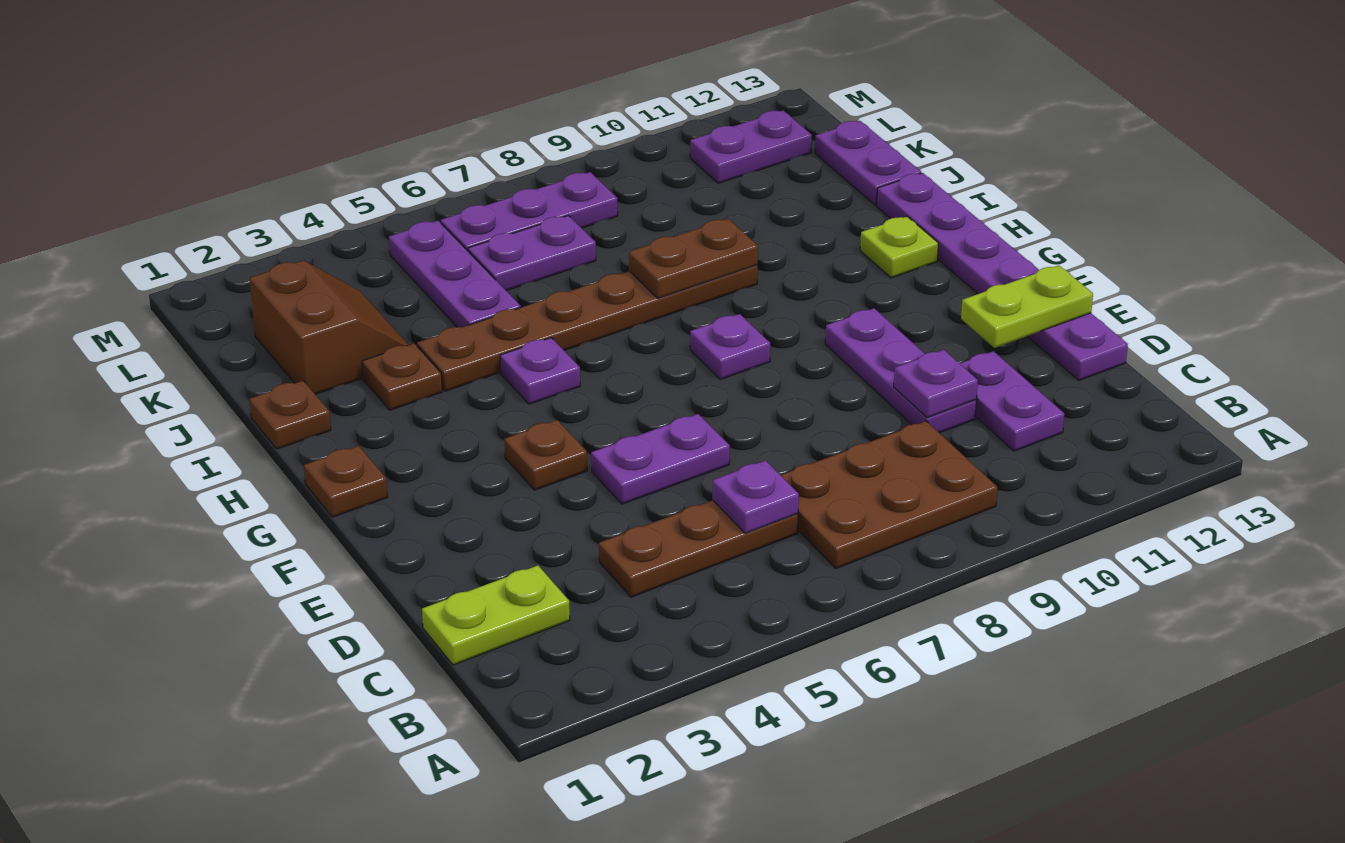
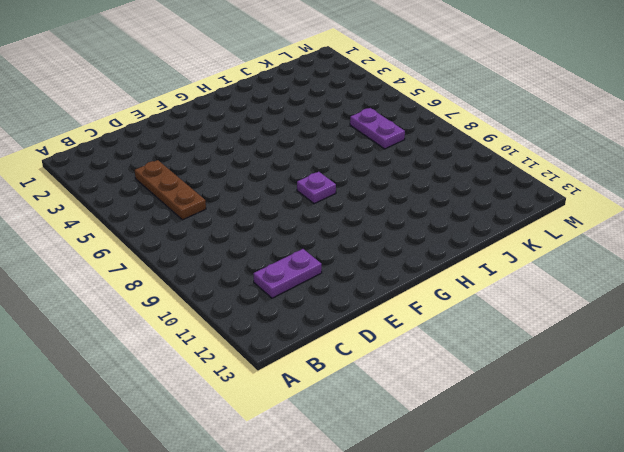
none -> brown plate B7:C9 level 1
none -> lime plate C1:C2 level 1
none -> purple plate D10:F10 level 1

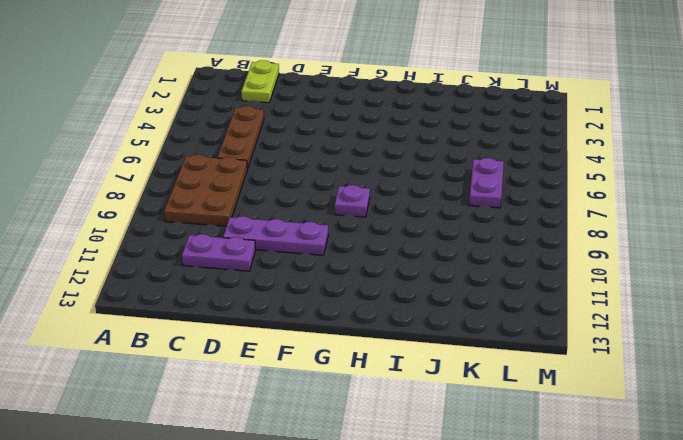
none -> purple plate D13:I13 level 1
none -> purple plate E5:E6 level 1
none -> brown plate F4 level 1

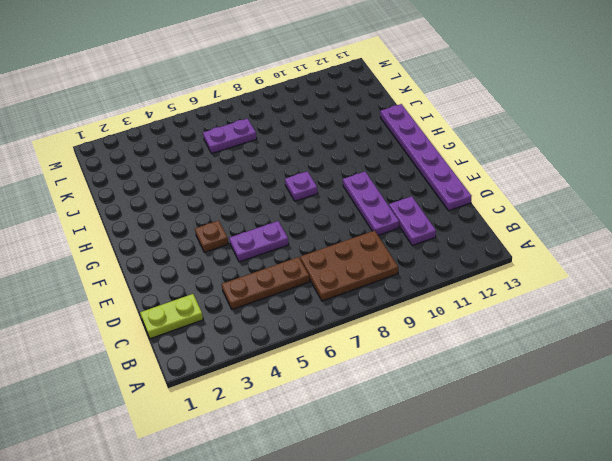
none -> brown plate G1 level 1
none -> purple plate H5 level 1
none -> lime plate H12 level 1

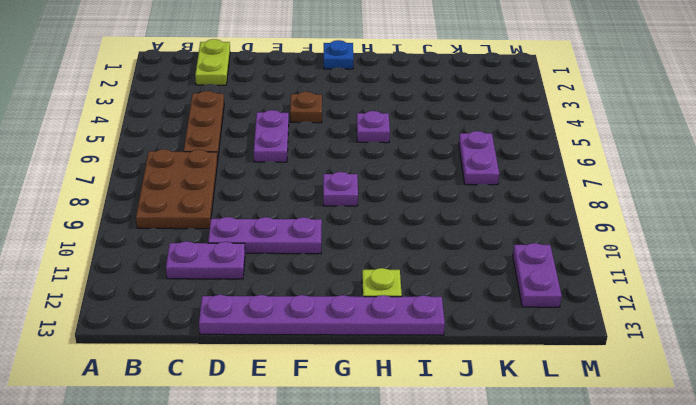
blue plate G1 level 1 -> brown plate G1 level 1
none -> brown plate I1 level 1
none -> brown plate I3 level 1
none -> brown plate I4:I9 level 1

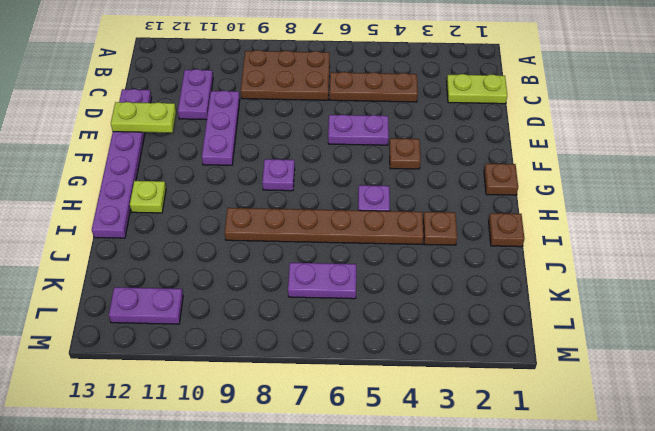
none -> brown slope J2:K3 level 1 top 2
none -> purple plate J5:L5 level 1
none -> purple plate J13:K13 level 1

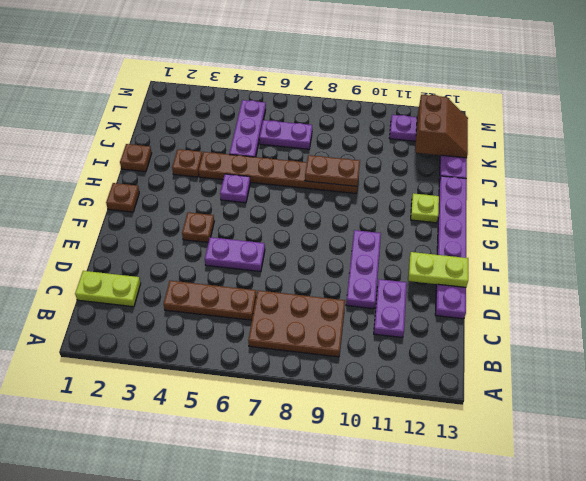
brown slope K12:L13 level 2 top 12 -> brown slope J2:K3 level 1 top 2
none -> purple plate G8 level 1
none -> purple plate L6:L8 level 1
none -> purple plate C6 level 2

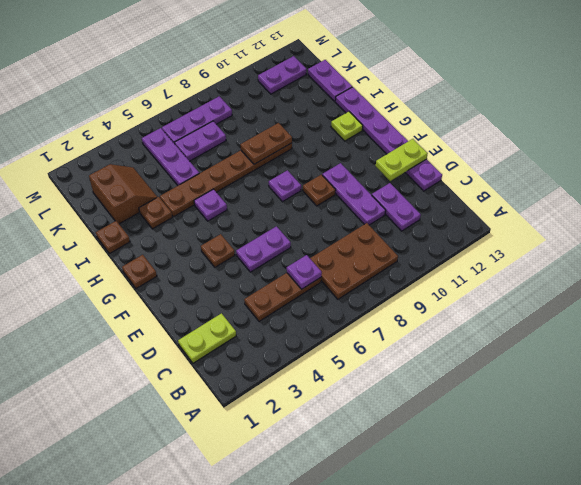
brown plate F9 level 1 -> none
none -> purple plate D10 level 2

